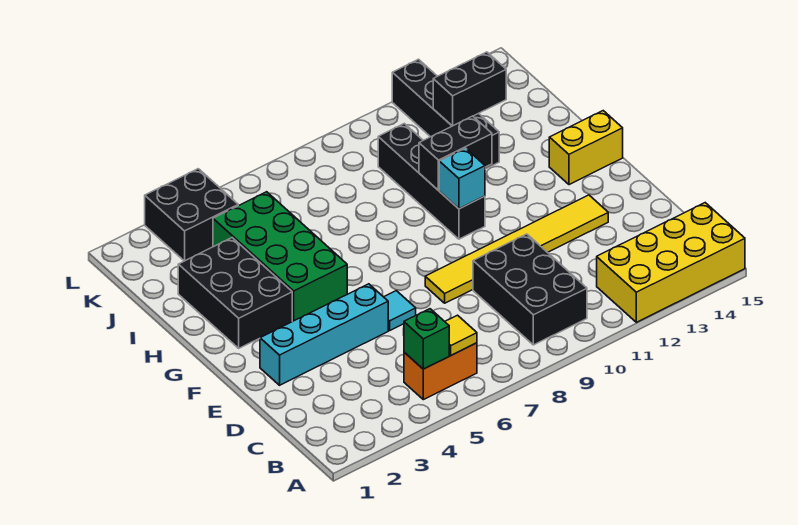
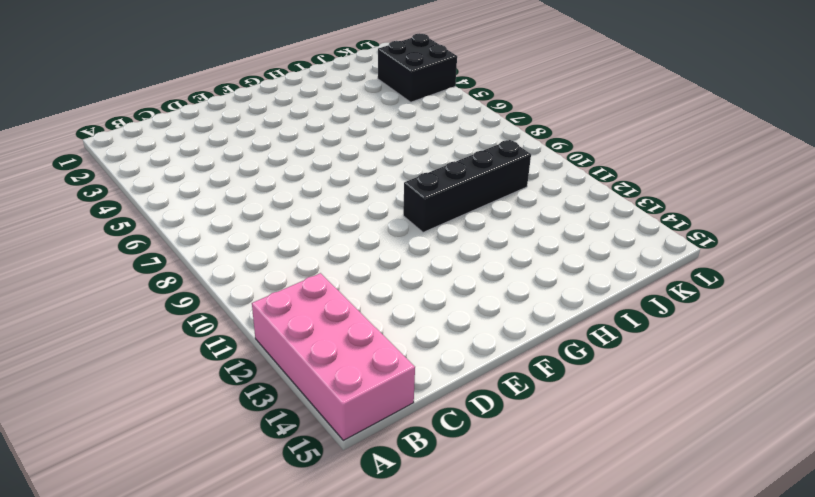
pink brick A12:B15 level 1 -> yellow brick A12:B15 level 1
none -> orange brick B5:B6 level 1
none -> black brick B9:D10 level 1
none -> cyan brick E2:E5 level 1

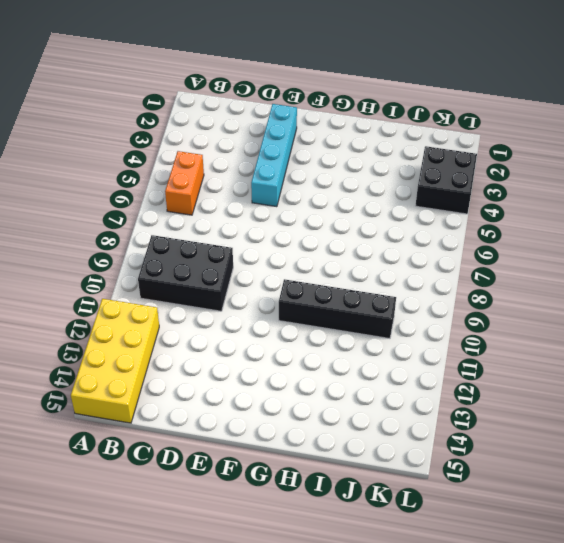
none -> cyan tile E6 level 1
none -> yellow tile E8:E13 level 1
none -> black brick G2:I3 level 1

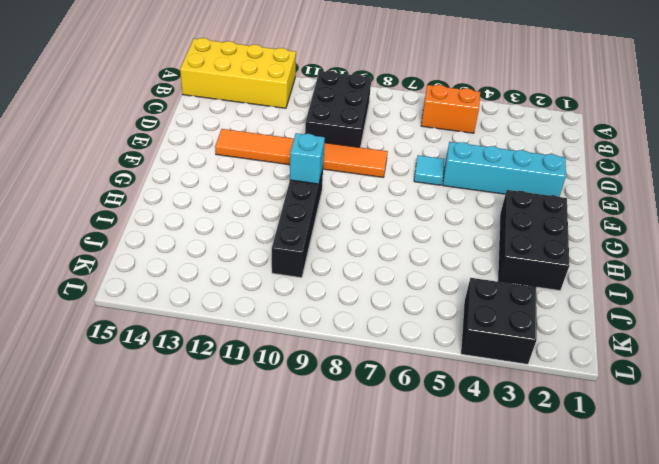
orange tile E8:E13 level 1 -> yellow tile E8:E13 level 1
none -> green brick G4:J5 level 1
none -> yellow brick G14:G15 level 1
none -> black brick I12:L12 level 1

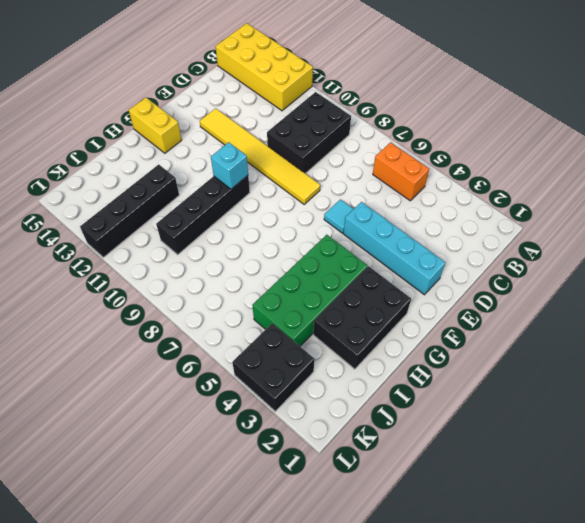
none -> green brick B5 level 2
none -> yellow tile B6 level 2
none -> black brick H10:H11 level 2

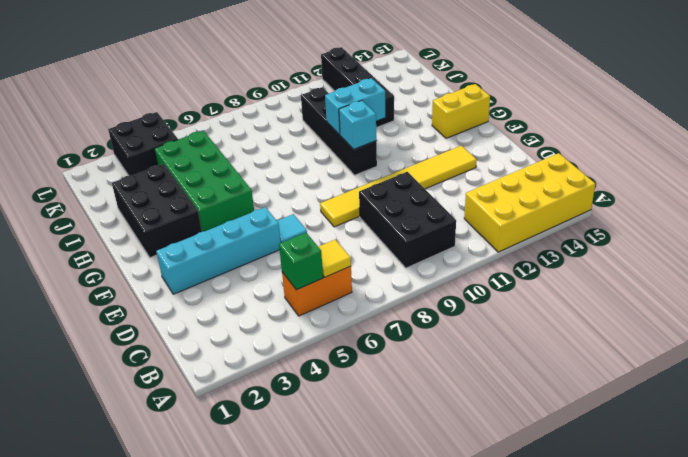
cyan brick H10:H11 level 2 -> black brick H10:H11 level 2
none -> black brick J12:J13 level 2

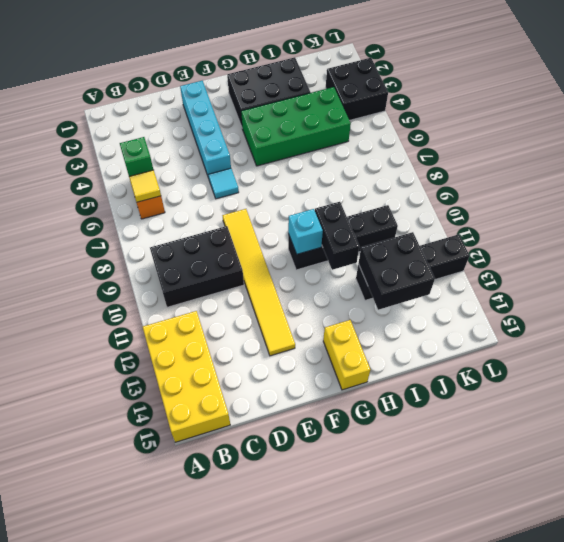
black brick I12:J13 level 2 -> black brick J12:J13 level 2

